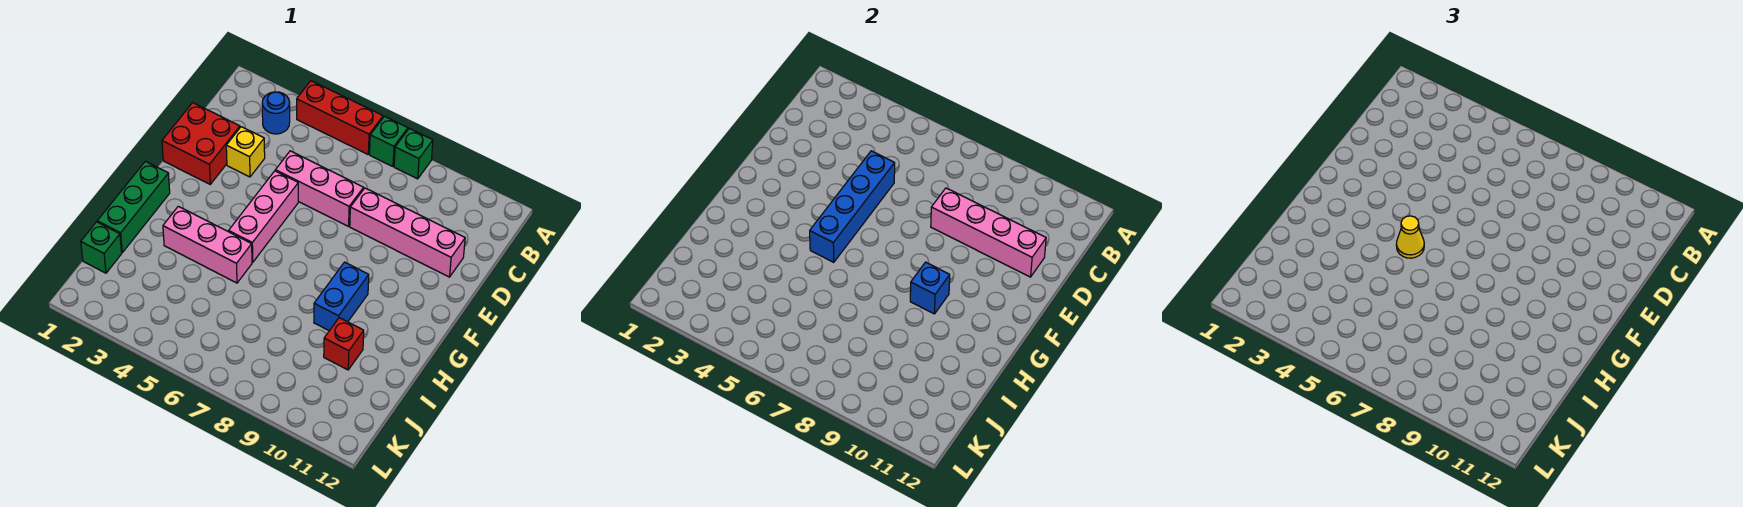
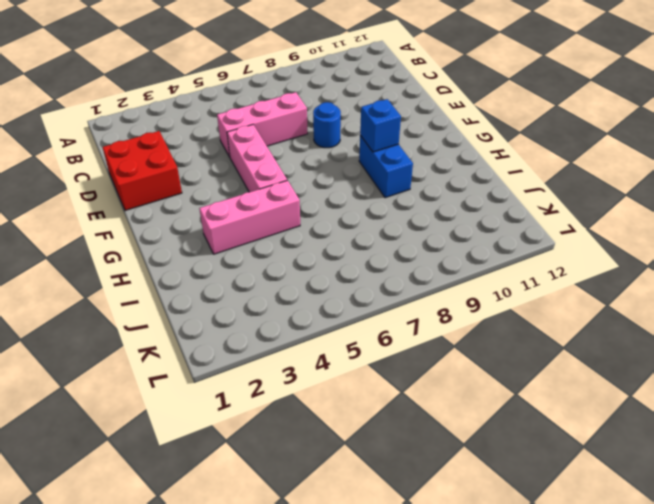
blue round brick E8 level 1 -> blue round brick B3 level 1
none -> red brick A4:A6 level 1
none -> green brick A7 level 1
none -> green brick A8 level 1

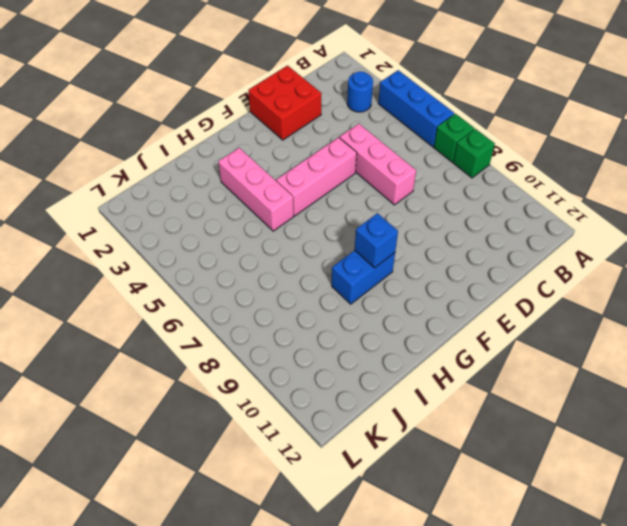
blue brick A4:A6 level 1 -> red brick A4:A6 level 1
none -> yellow brick D3 level 1
none -> pink brick D8:D11 level 1
none -> green brick G1:I1 level 1

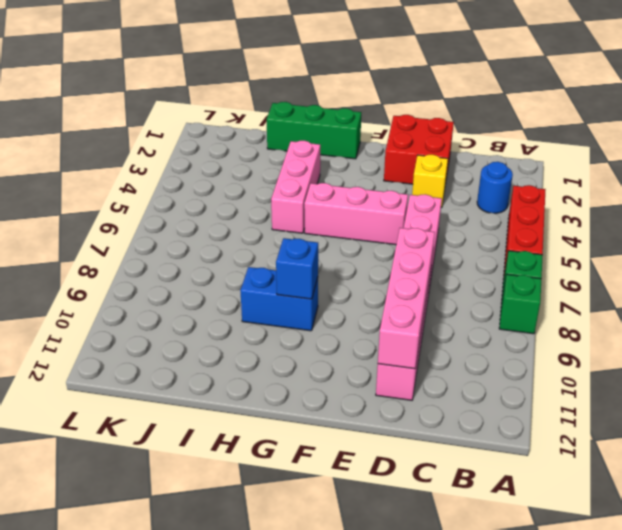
none -> red brick I10 level 1
none -> green brick J1 level 1
none -> blue brick D5:G5 level 2

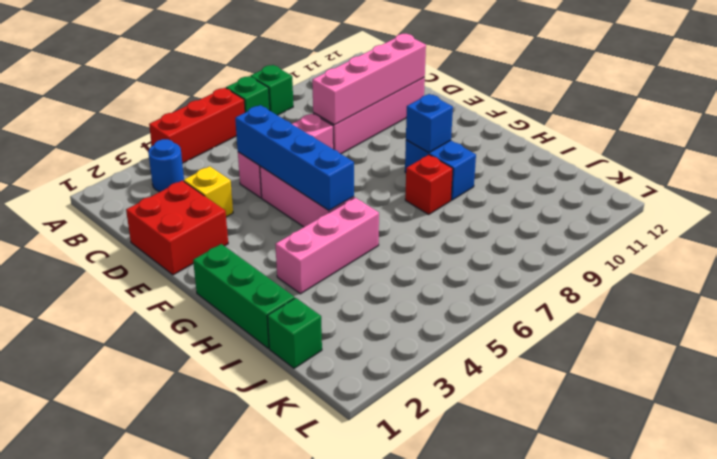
red brick H8 level 1 -> red brick I10 level 1
none -> yellow cone G5 level 3

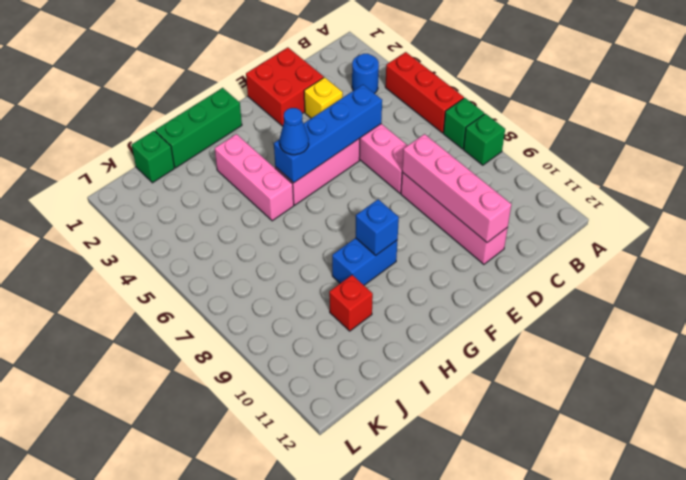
blue cone G5 level 3 -> yellow cone G5 level 3

